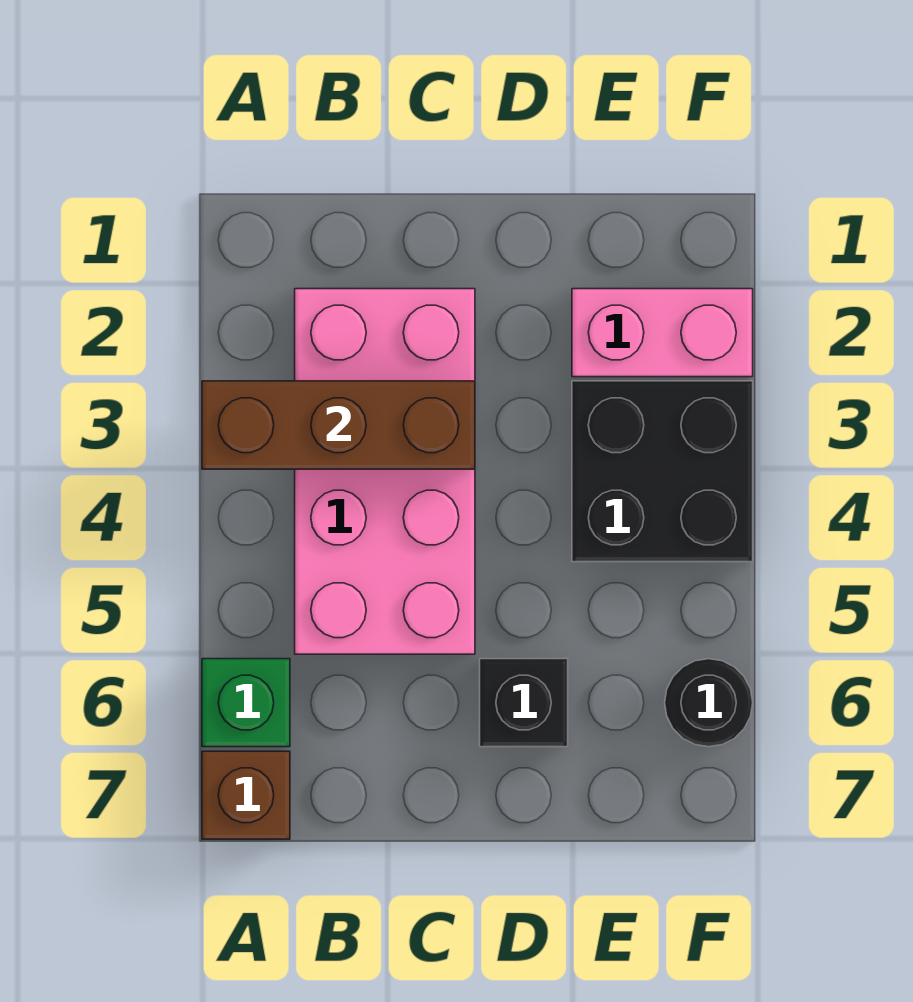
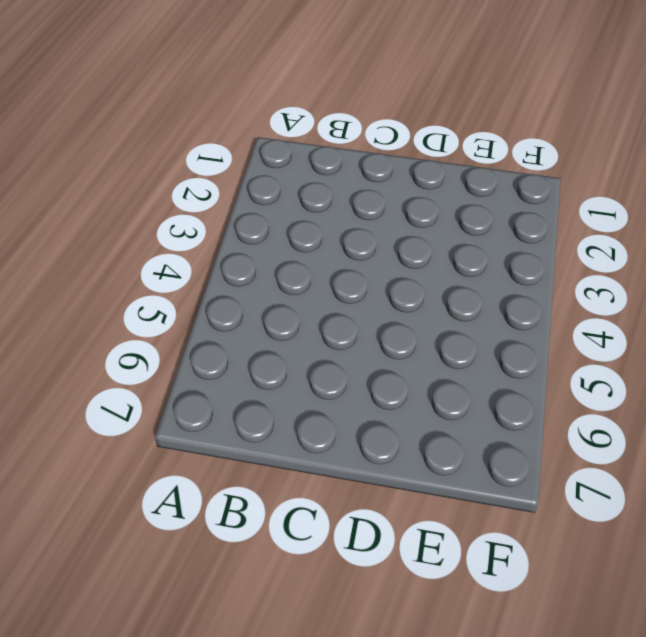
none -> green brick A6 level 1
none -> brown brick A7 level 1

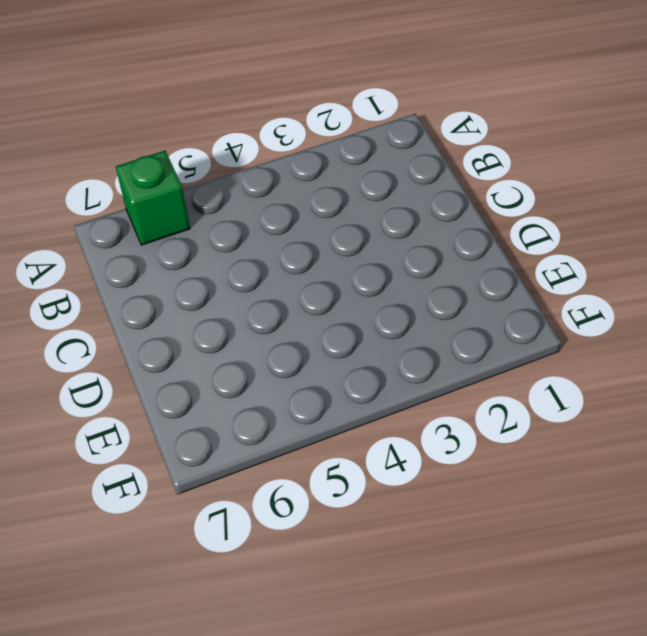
none -> brown brick A7 level 1
none -> pink brick B2:C5 level 1

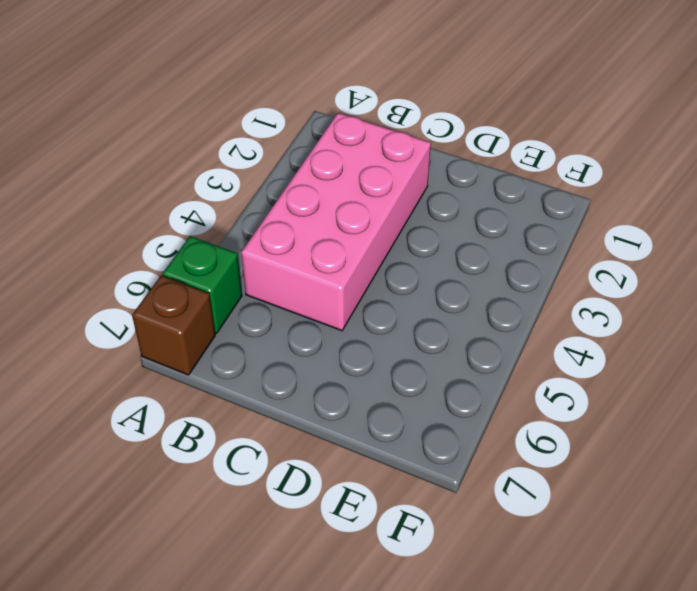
none -> black brick D6 level 1
none -> pink brick E2:F2 level 1

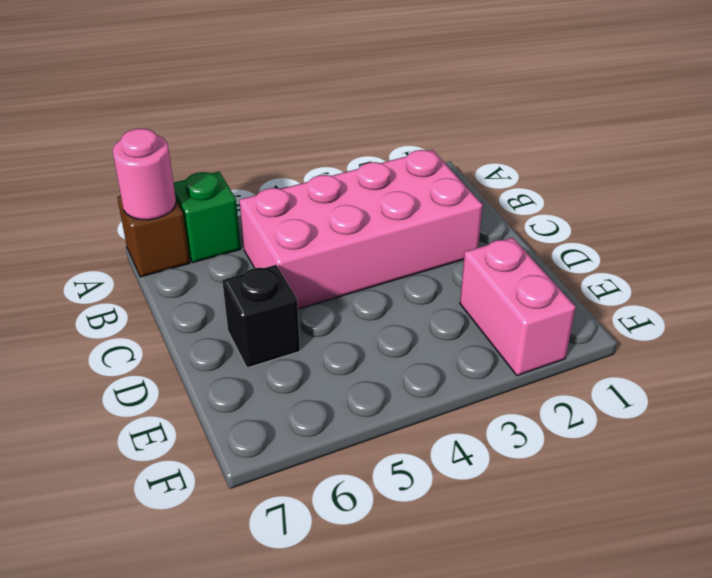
pink round brick A7 level 2 -> none
none -> black brick E3:F4 level 1
none -> black round brick F6 level 1

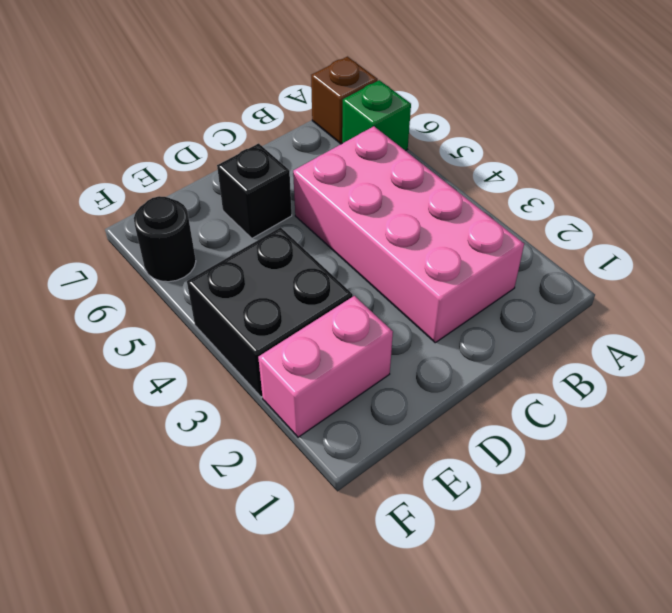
none -> brown brick A3:C3 level 2

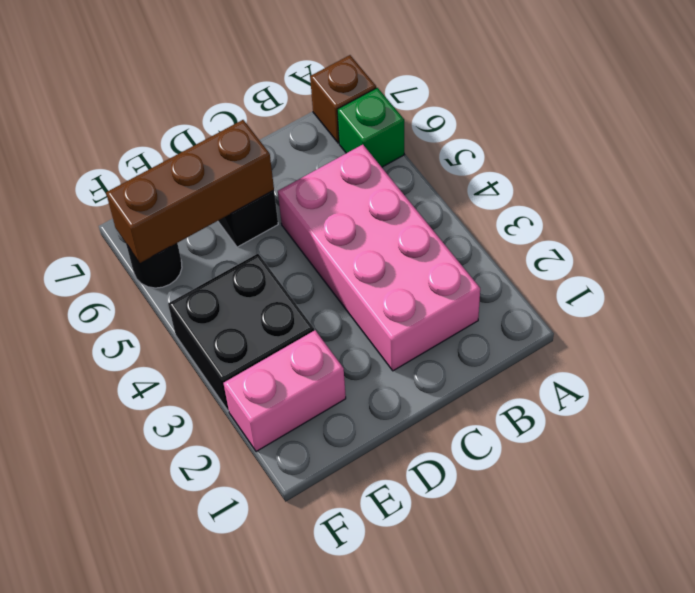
brown brick D6:F6 level 2 -> brown brick A3:C3 level 2

